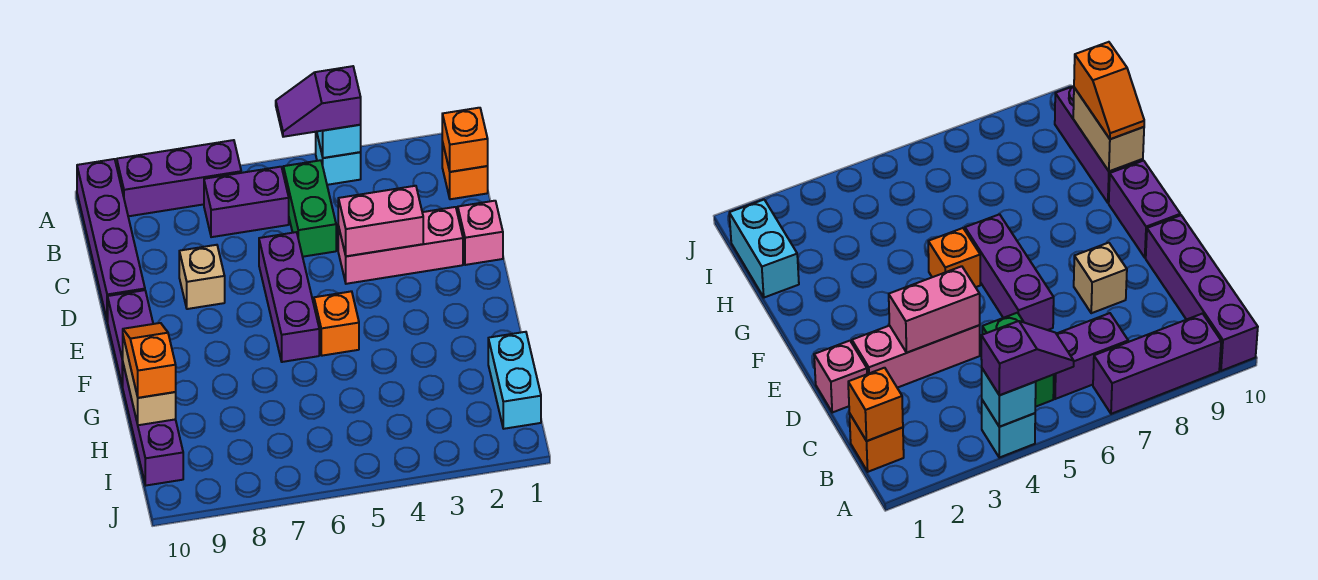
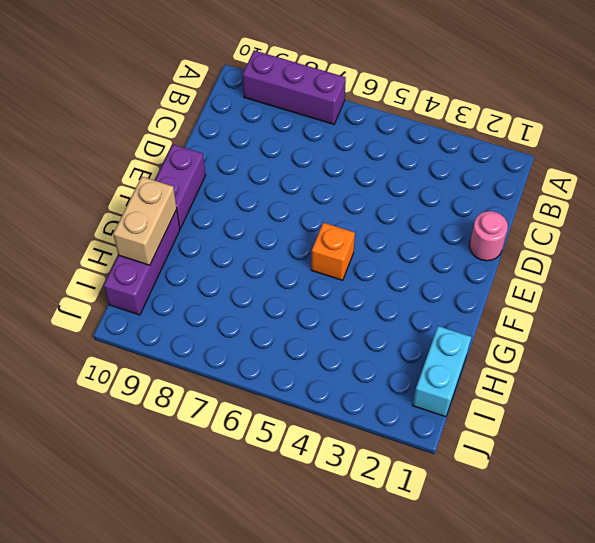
pink round brick D1 level 1 -> pink brick D1 level 1
none -> cyan brick A4 level 1
none -> purple brick A10:D10 level 1
none -> orange brick B1 level 1

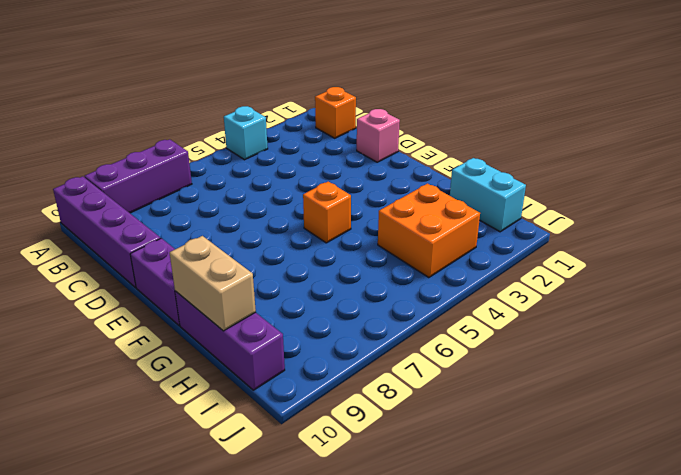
orange brick H3:I4 level 1 -> none
none -> green brick B5:C5 level 1
none -> purple brick B6:B7 level 1
none -> pink brick D2:D4 level 1

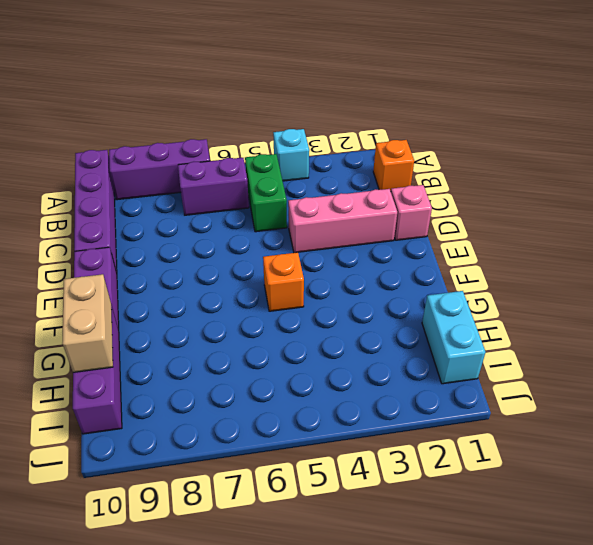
none -> purple brick D6:F6 level 1
none -> tan brick D8 level 1
none -> cyan brick A4 level 2

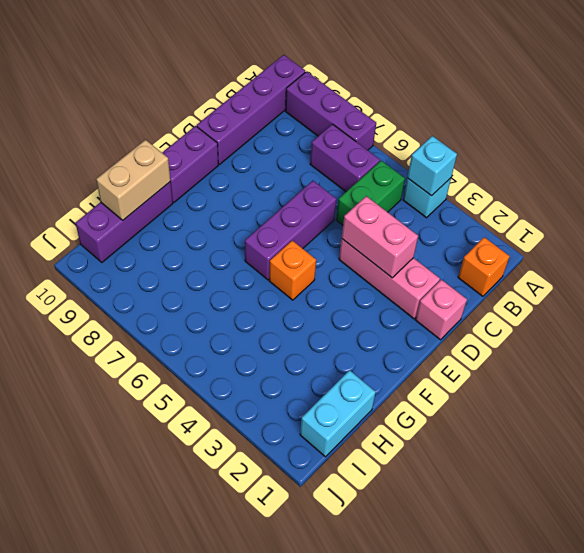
none -> tan brick D8 level 1
none -> orange brick B1 level 2
none -> purple slope A4:A5 level 3 top 4

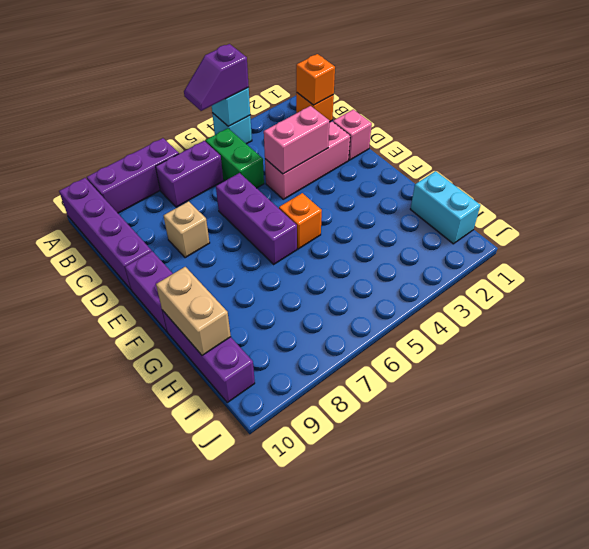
none -> orange slope G10:H10 level 3 top H

